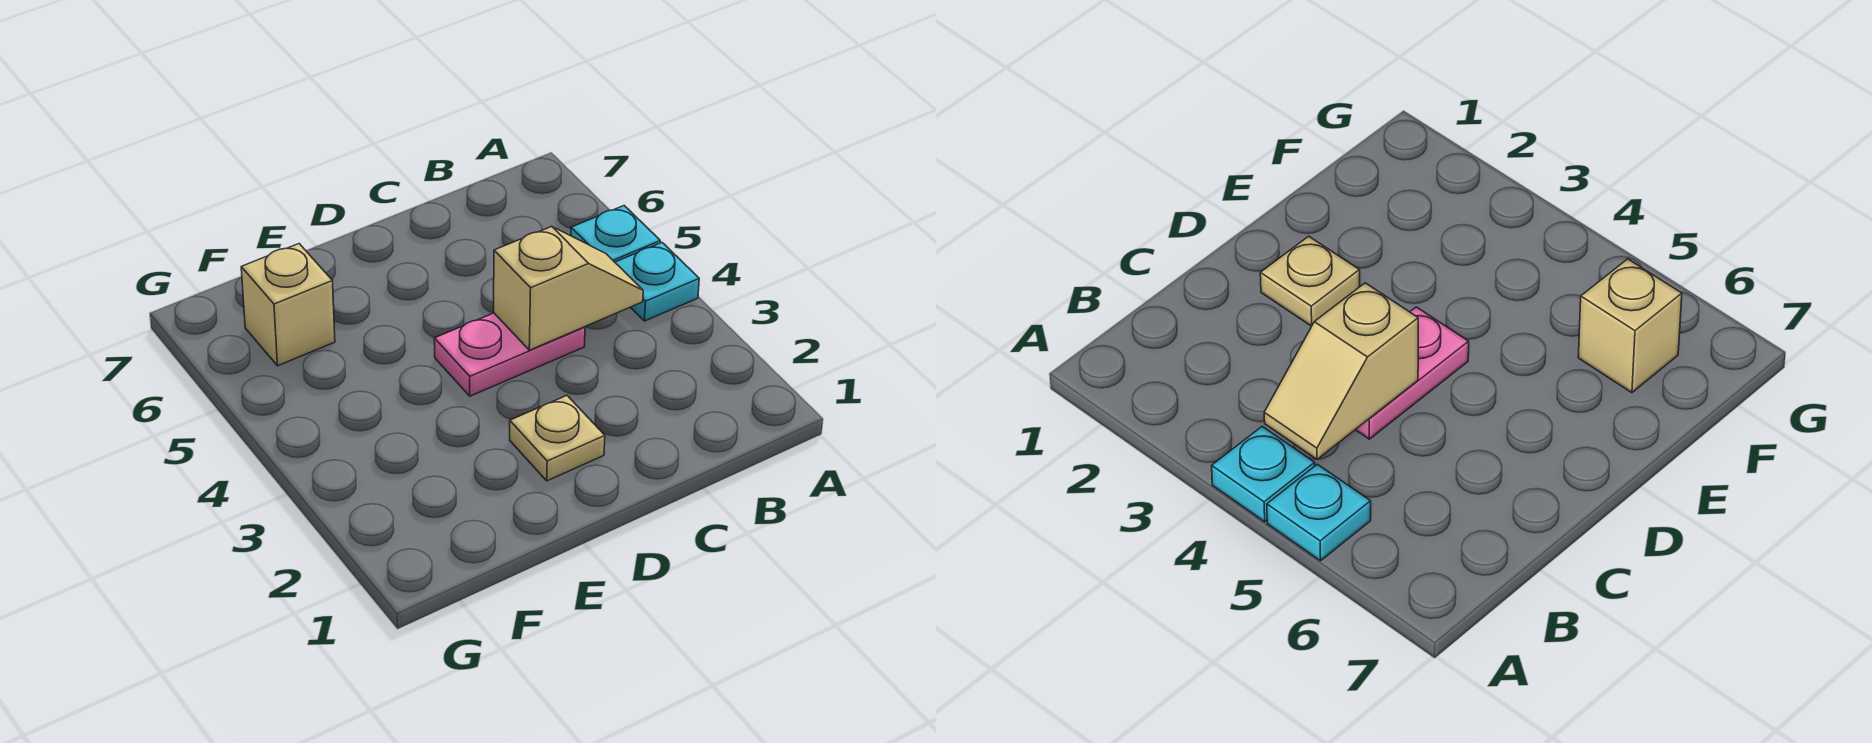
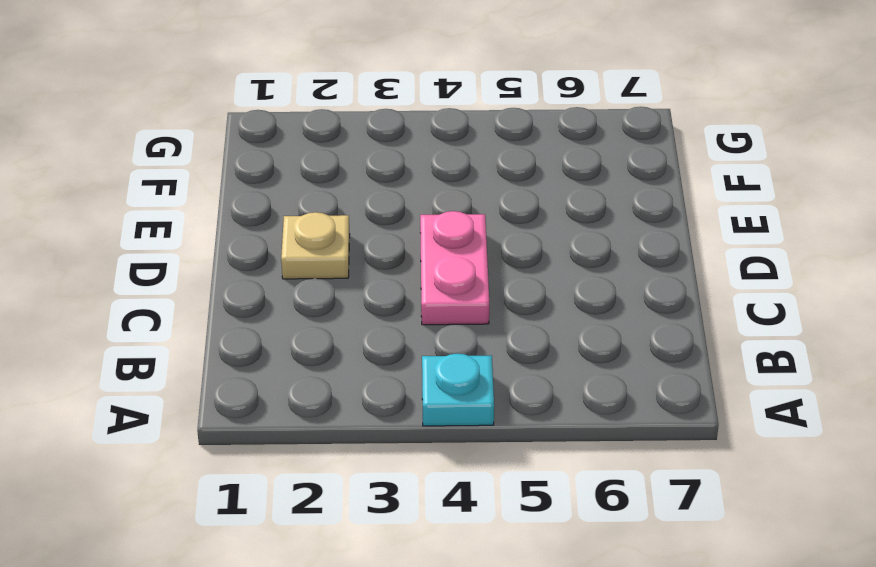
none -> cyan plate A5 level 1
none -> tan brick F6 level 1

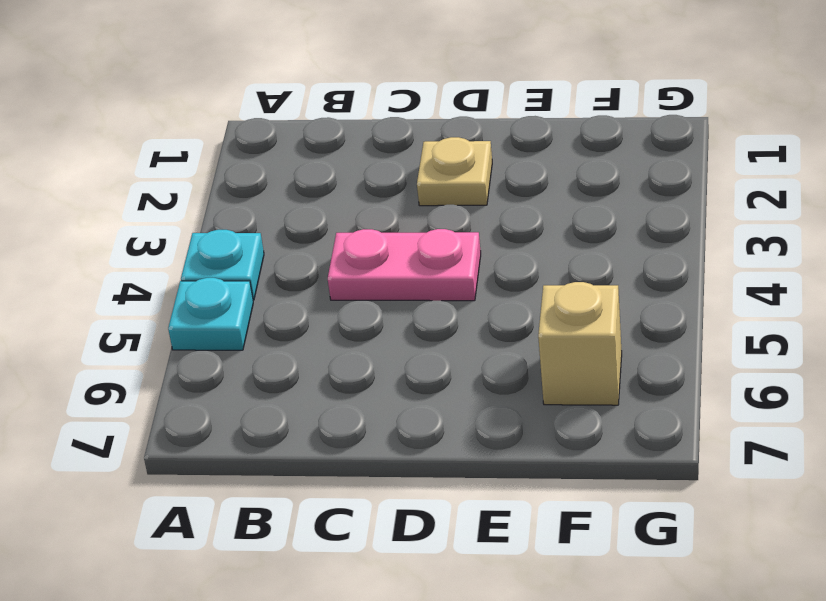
none -> tan slope B4:C4 level 2 top C

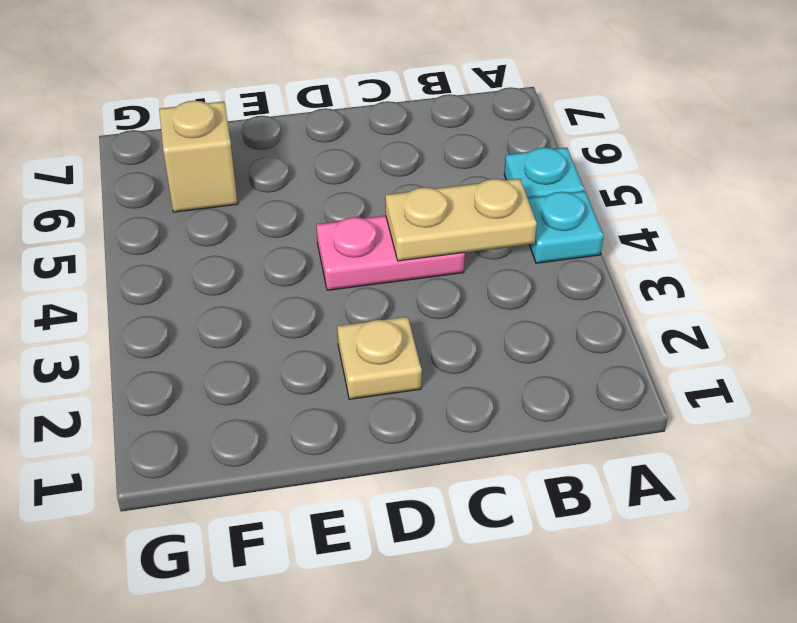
tan plate B4:C4 level 2 -> tan slope B4:C4 level 2 top C

